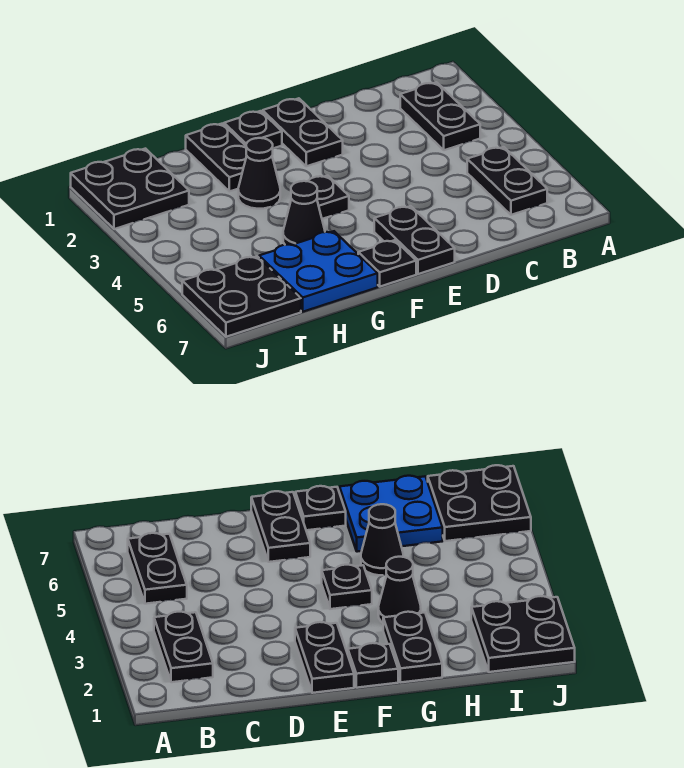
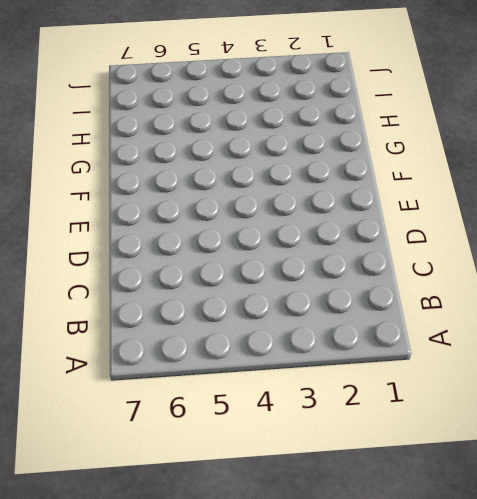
none -> black plate B2:B3 level 1
none -> black plate B5:B6 level 1
none -> black plate E1:E2 level 1

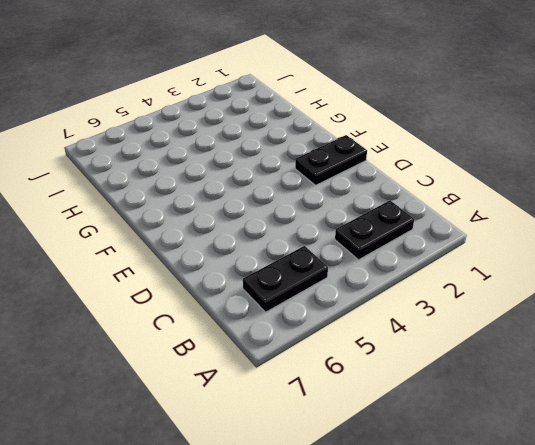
none -> black plate E6:E7 level 1
none -> black plate F1 level 1
none -> black plate F4 level 1

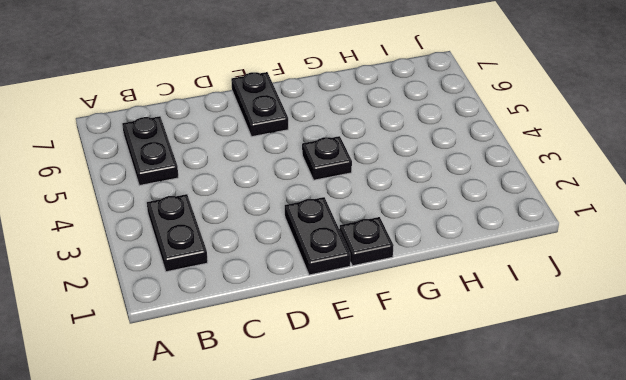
none -> black plate F7 level 1
none -> black plate G1:G2 level 1
none -> black cone G3 level 1

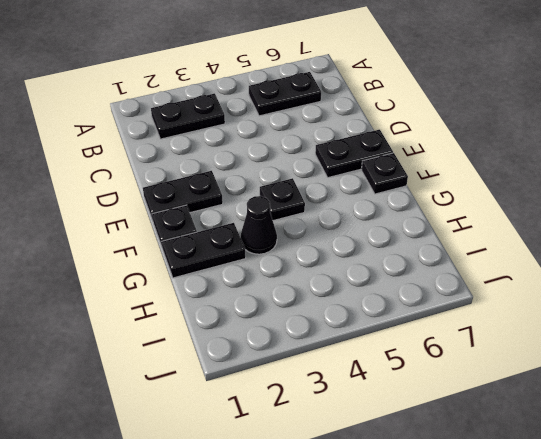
none -> black cone G5 level 1
none -> blue plate G6:H7 level 1
none -> black plate I1:J2 level 1

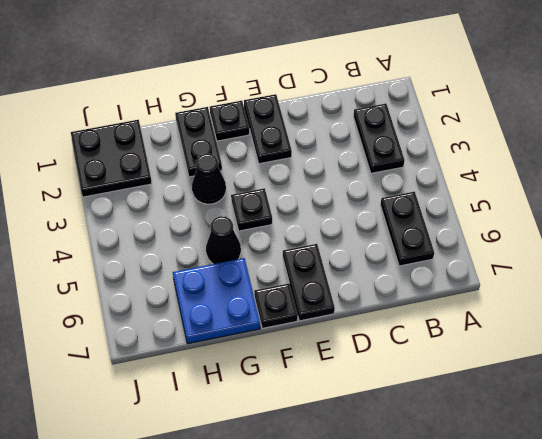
none -> black plate I6:J7 level 1

